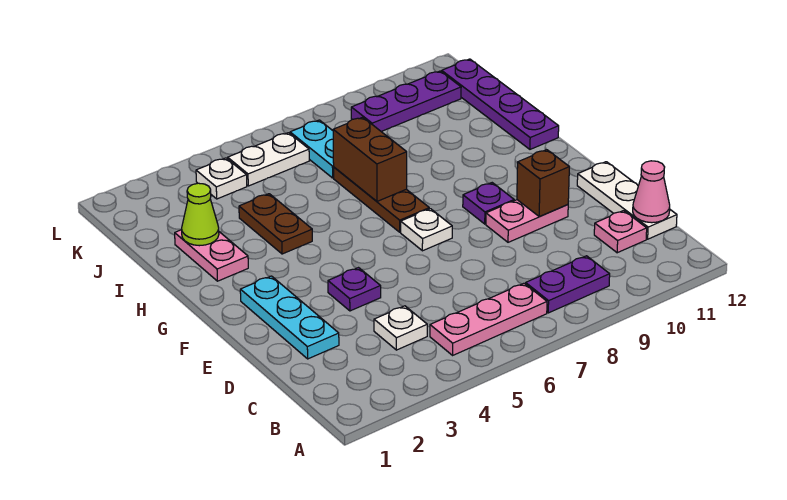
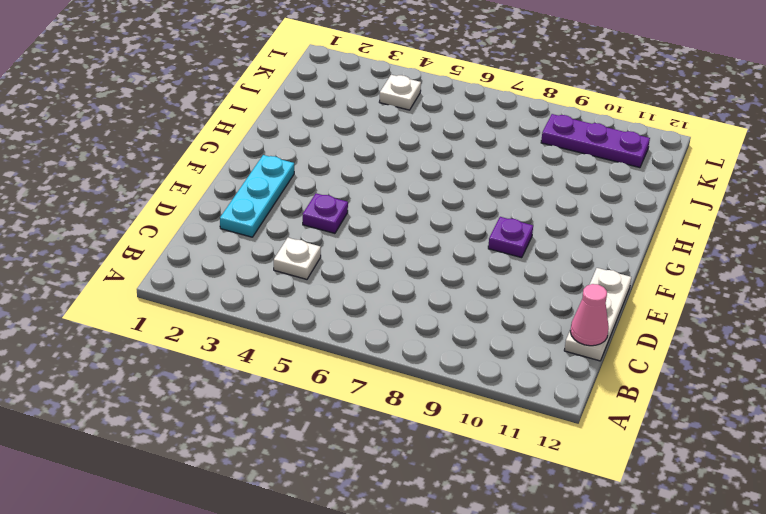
none -> pink plate B5:B7 level 1
none -> purple plate B8:B9 level 1
none -> pink plate C11 level 1

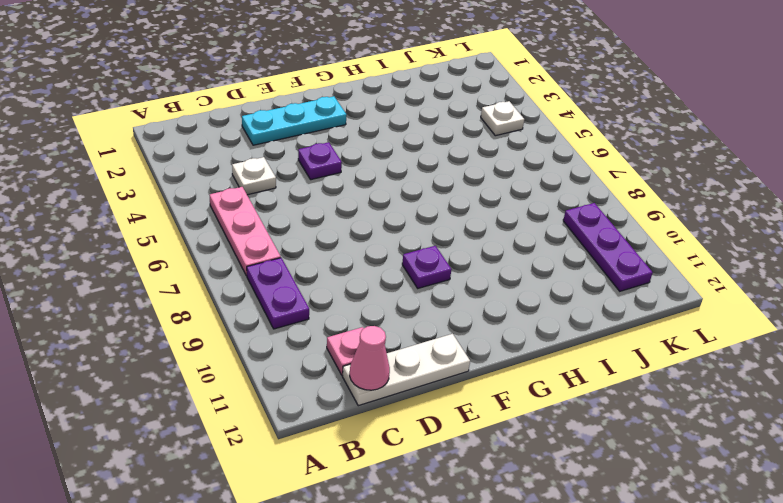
none -> pink plate E9:E10 level 1
none -> white plate F7 level 1
none -> brown plate G7:I7 level 1

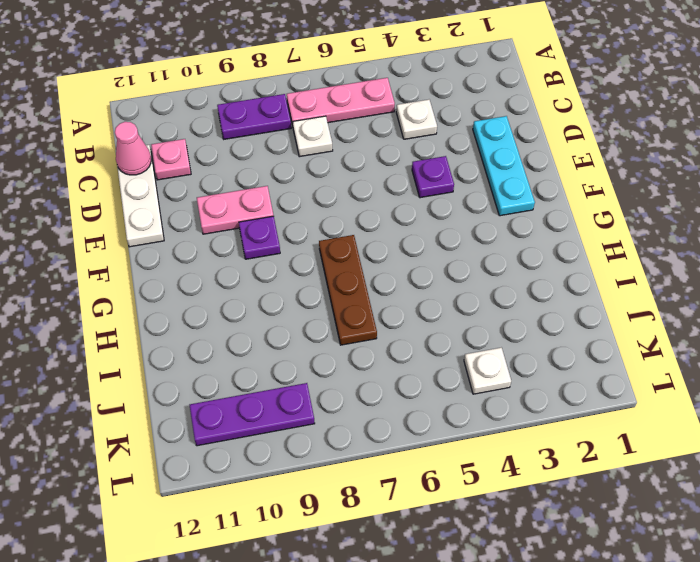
white plate C7 level 1 -> white plate F7 level 1
none -> pink plate H2:I2 level 1
none -> brown plate H4:I4 level 1
none -> purple plate H12:K12 level 1

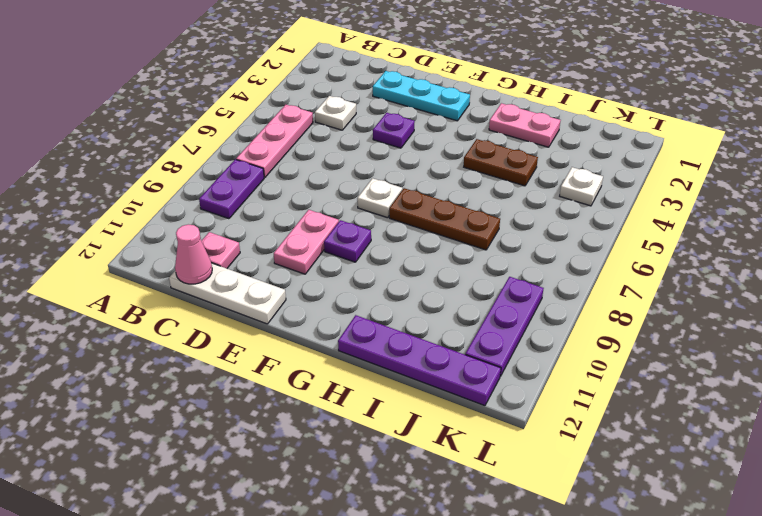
none -> cyan plate J7:K7 level 1
none -> white plate K5:K6 level 1
none -> brown brick E10 level 2

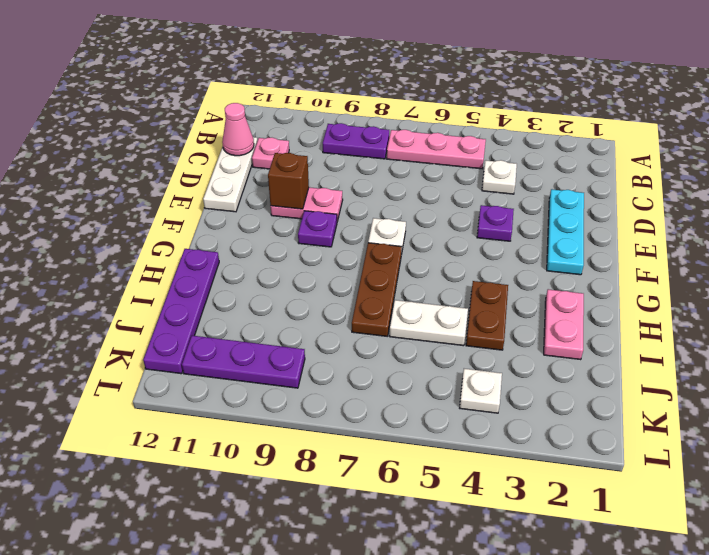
white plate I5:I6 level 1 -> white plate K5:K6 level 1
none -> cyan plate J7:K7 level 1
none -> brown brick H7:I7 level 2
none -> lime cone I2 level 2

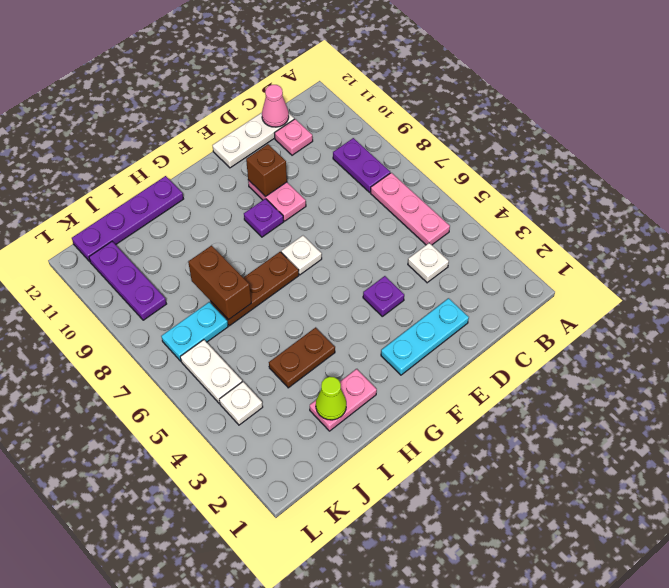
brown brick I7:I8 level 2 -> brown brick H7:I7 level 2

